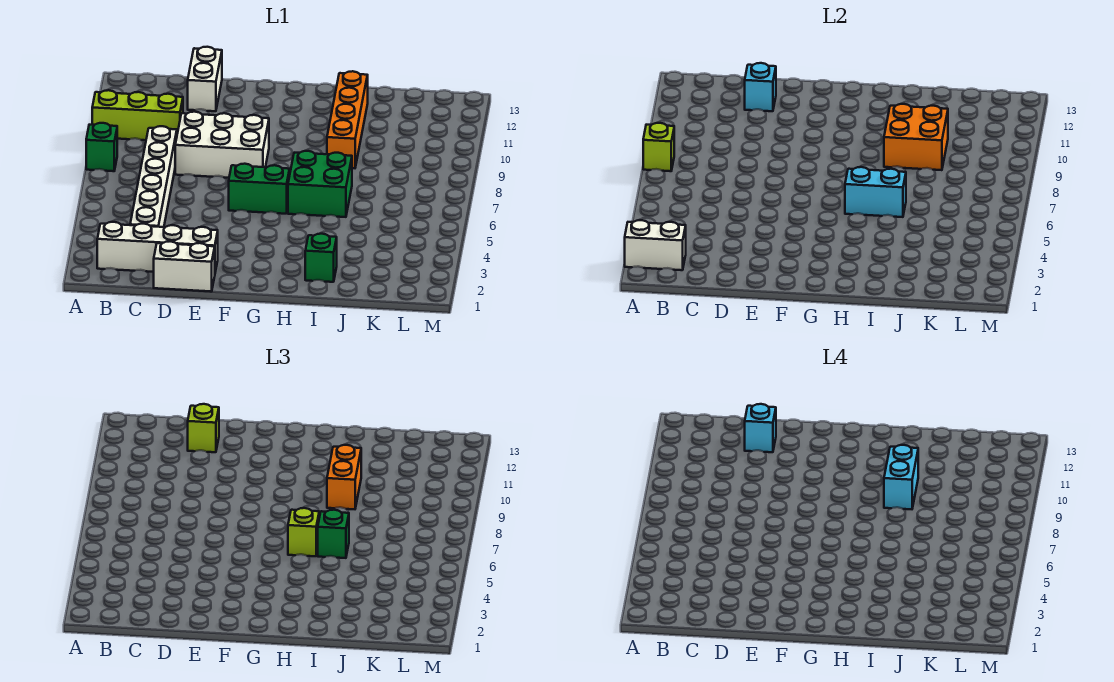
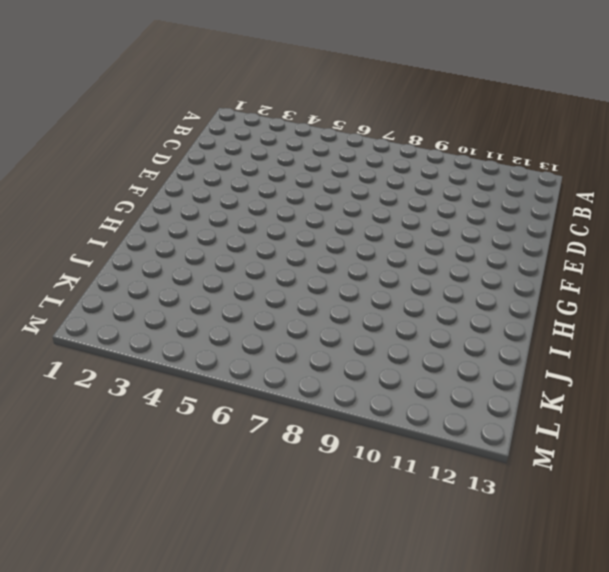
none -> green brick A8 level 1
none -> lime brick A10:C10 level 1
none -> white brick B2:E2 level 1

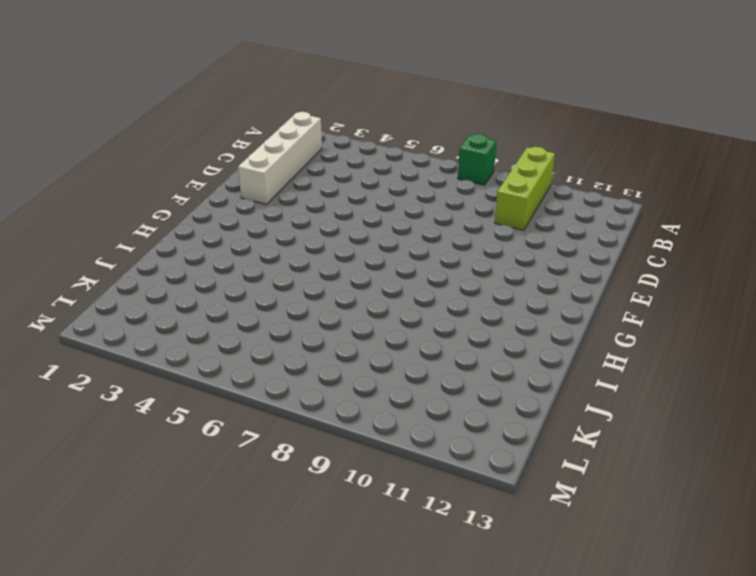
none -> white brick C3:C8 level 1
none -> white brick D1:E1 level 1
none -> white brick D8:F9 level 1

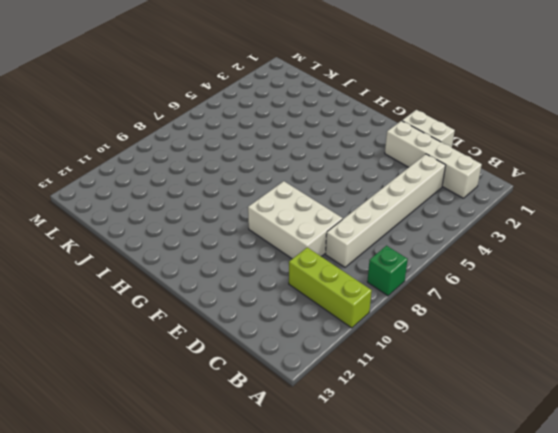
none -> white brick D12:D13 level 1
none -> green brick F6:G6 level 1
none -> green brick H6:I7 level 1

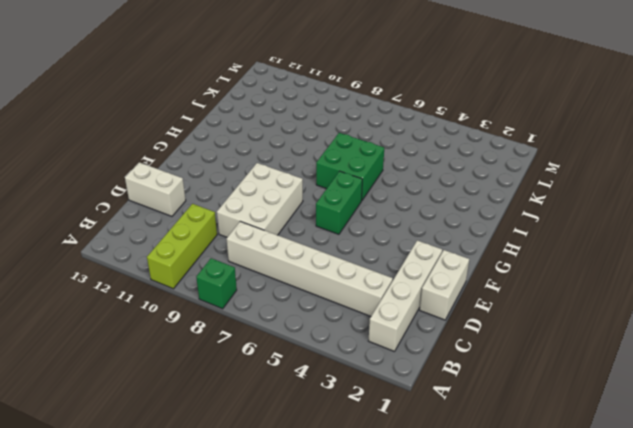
none -> green brick I2 level 1
none -> orange brick I9:I12 level 1
none -> white brick A2:B2 level 2

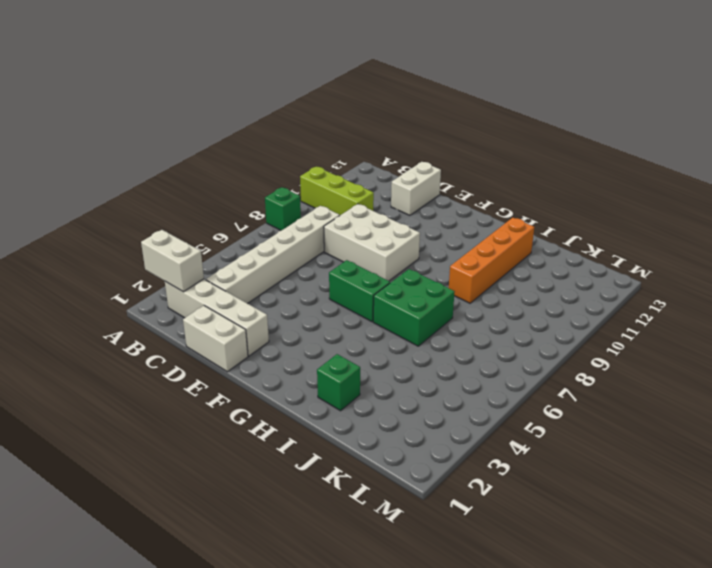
none -> lime brick A8 level 2
none -> cyan brick D12 level 2
none -> cyan brick H6:I6 level 2

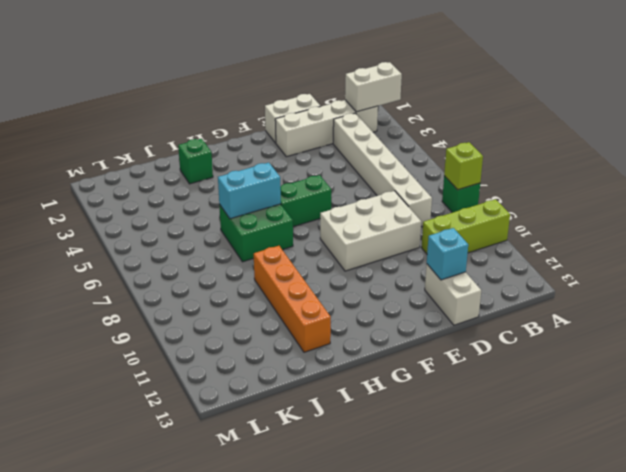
none -> orange brick I9:J10 level 2
none -> lime brick D12 level 3
none -> lime brick H6 level 3

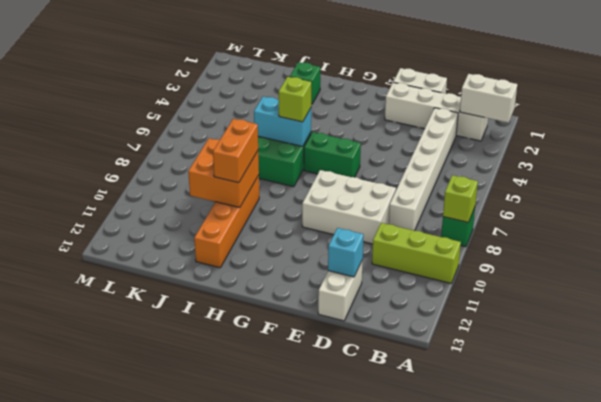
none -> lime brick D12 level 3
none -> green brick I6 level 3
none -> cyan brick D12 level 4

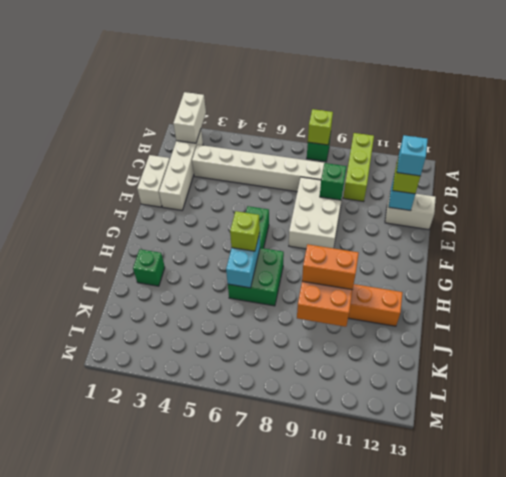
green brick D9 level 2 -> green brick I6 level 3
none -> cyan brick I9:I10 level 4

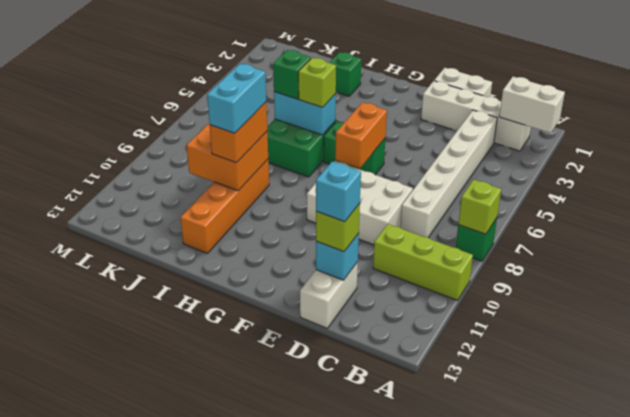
orange brick F6:F7 level 2 -> none

